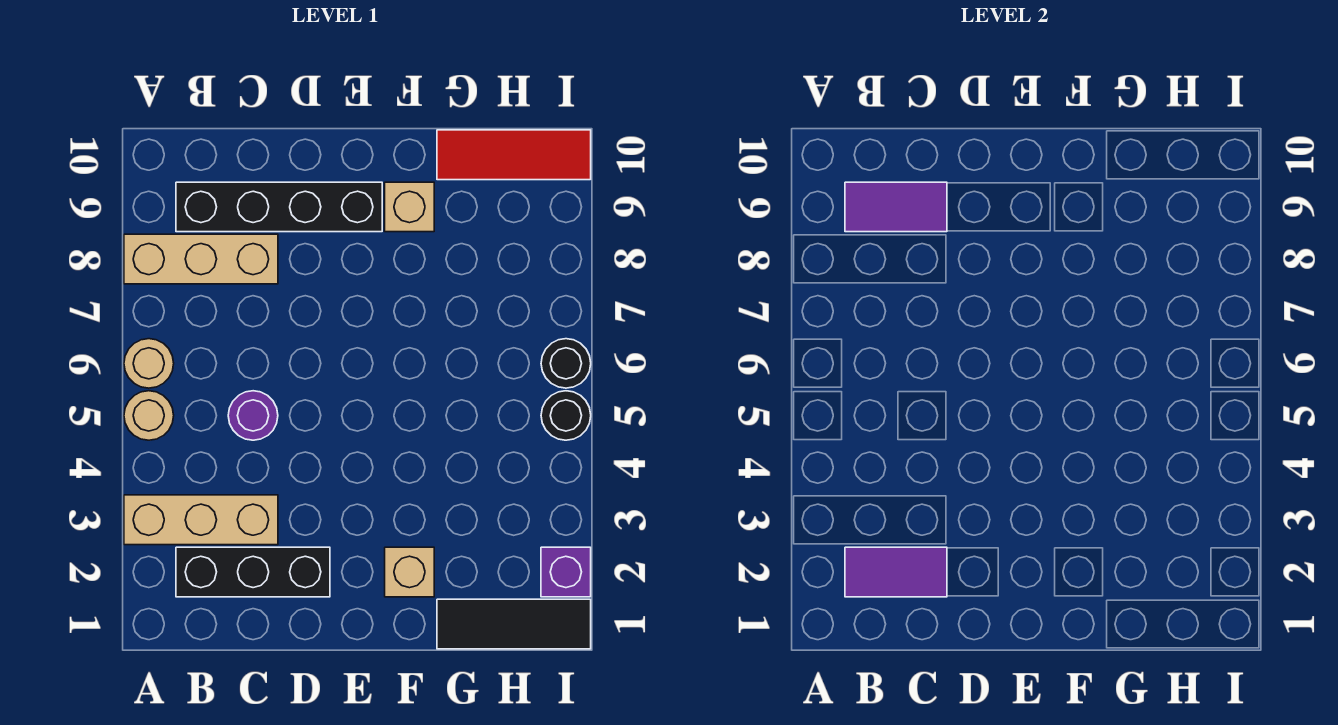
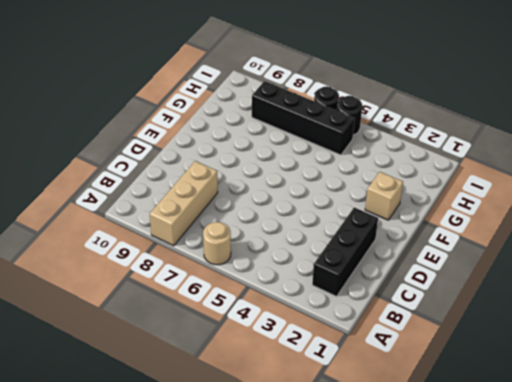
black brick H5:H8 level 1 -> black brick B9:E9 level 1
none -> tan brick A3:C3 level 1
none -> tan round brick A5 level 1
none -> purple round brick C5 level 1

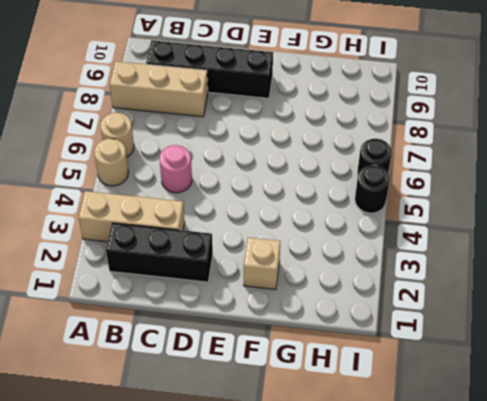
pink round brick C5 level 1 -> purple round brick C5 level 1
none -> tan brick F9 level 1
none -> black tile G1:I1 level 1
none -> red tile G10:I10 level 1

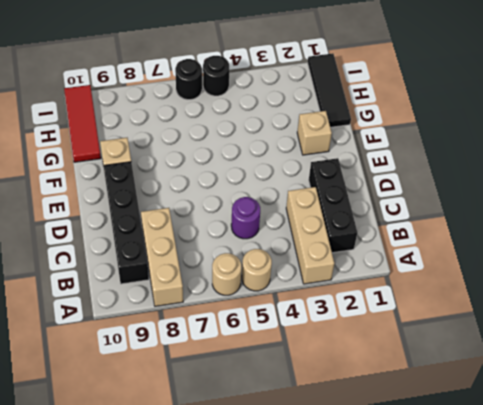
none -> purple brick I2 level 1
none -> purple tile B2:C2 level 2
none -> purple tile B9:C9 level 2

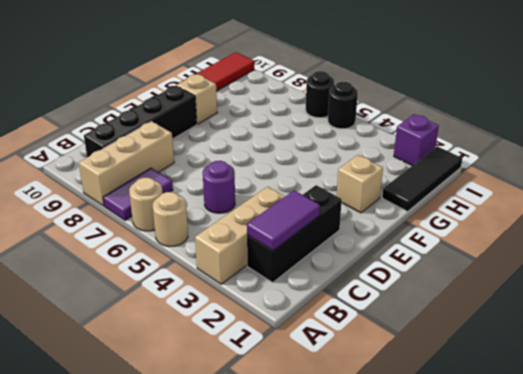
purple tile A7:B7 level 1 -> purple tile B9:C9 level 2

